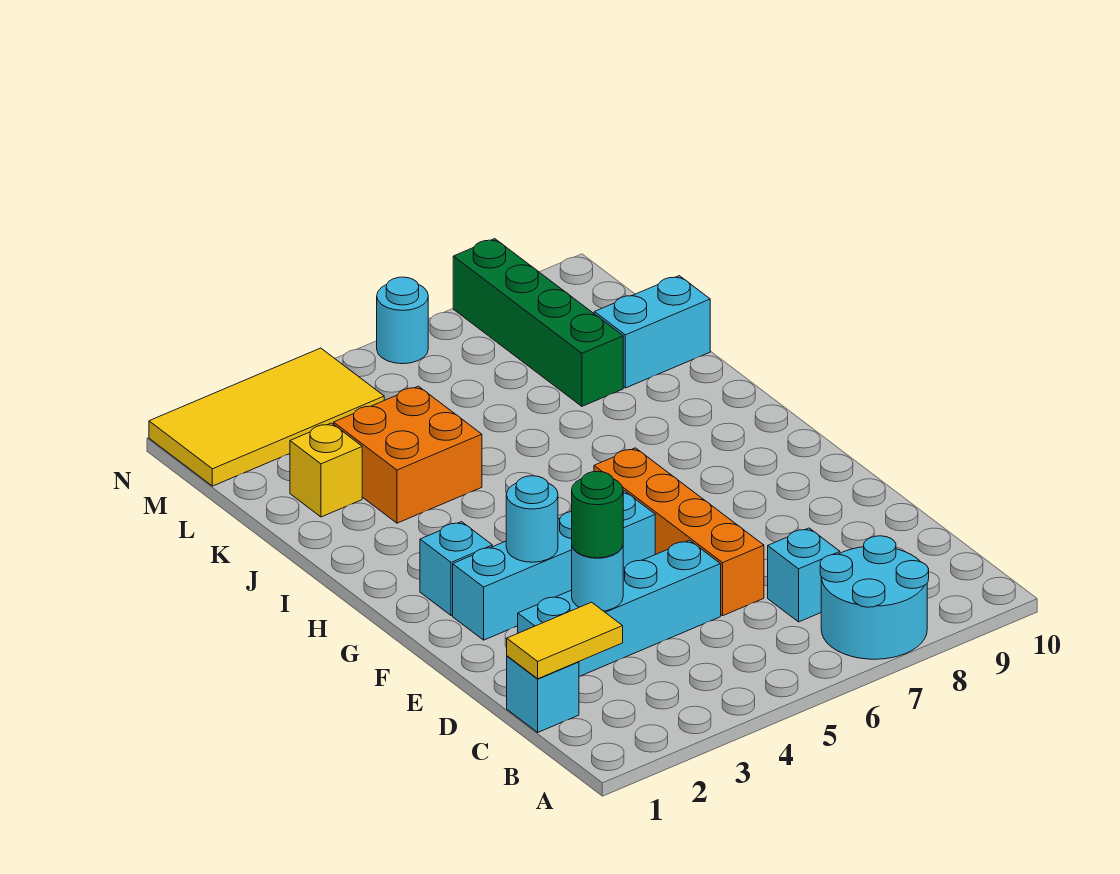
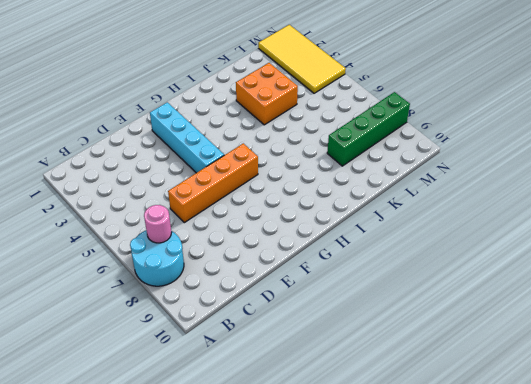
pink round brick B7 level 2 -> none
none -> cyan brick C1 level 1
none -> cyan brick C7 level 1
none -> cyan brick D2:D5 level 1

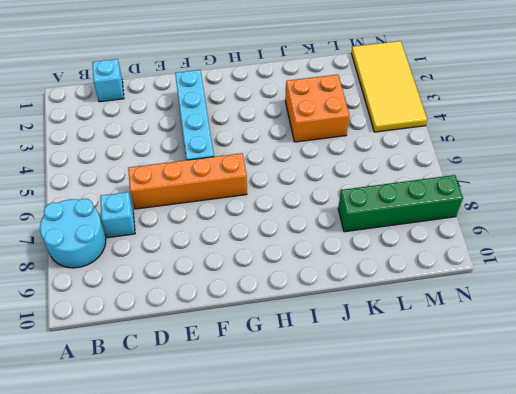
none -> cyan brick D2:D5 level 1
none -> cyan brick G2 level 1
none -> yellow brick K2 level 1

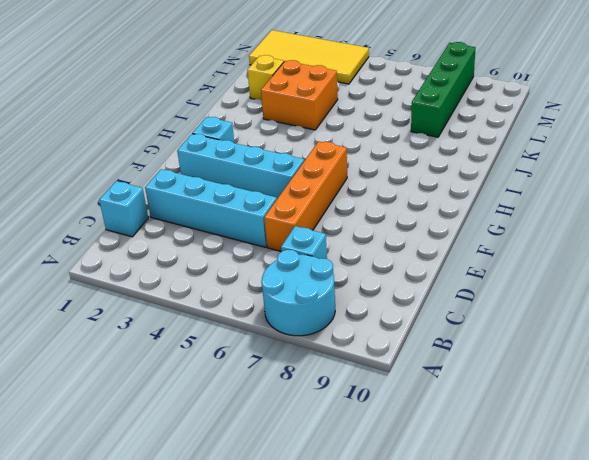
none -> cyan brick K9:K10 level 1
none -> cyan round brick N6 level 1
none -> yellow tile C1:C2 level 2

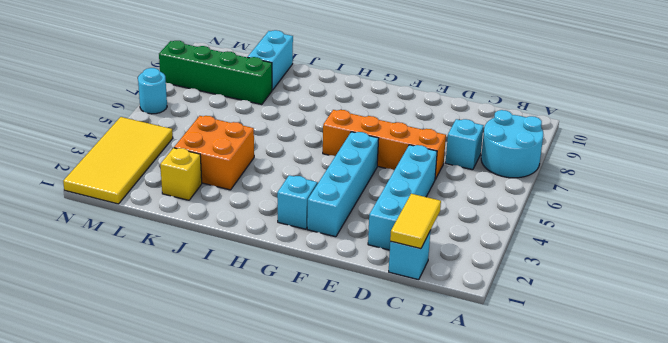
none -> cyan round brick D3 level 2
none -> cyan round brick F3 level 2
none -> green round brick D3 level 3

